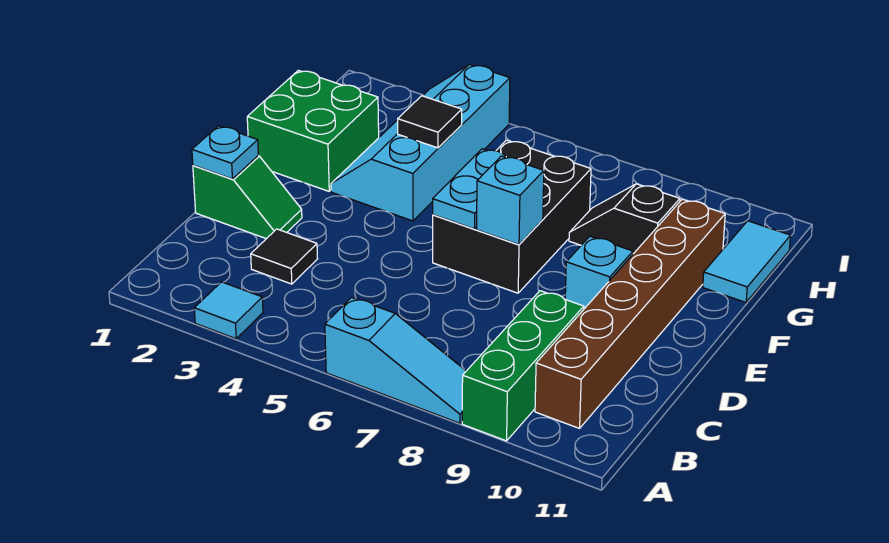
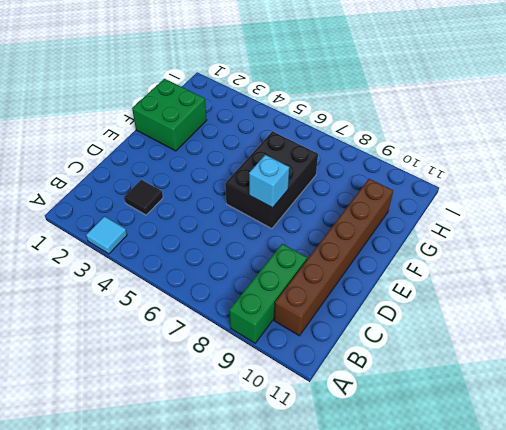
none -> cyan slope A6:A8 level 1 top 6
none -> green slope D1:D2 level 1 top 1
none -> cyan brick E9 level 1

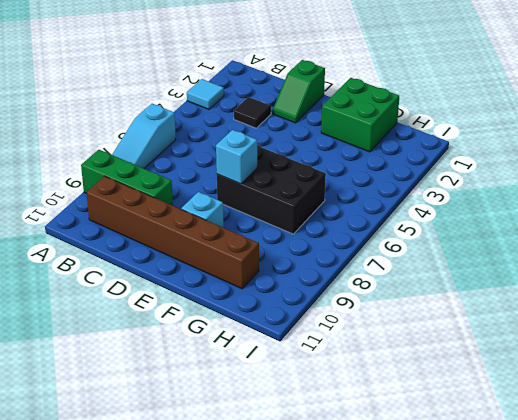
none -> cyan slope F3:I4 level 1 top 4
none -> black slope G8:G9 level 1 top 9
none -> cyan tile G11:H11 level 1

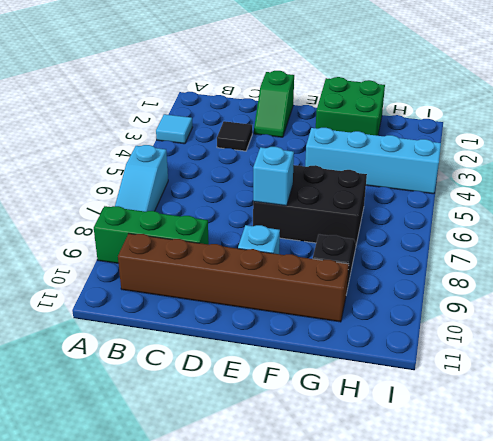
none -> cyan tile G11:H11 level 1
none -> cyan plate D1 level 2
none -> cyan plate E6:F6 level 2

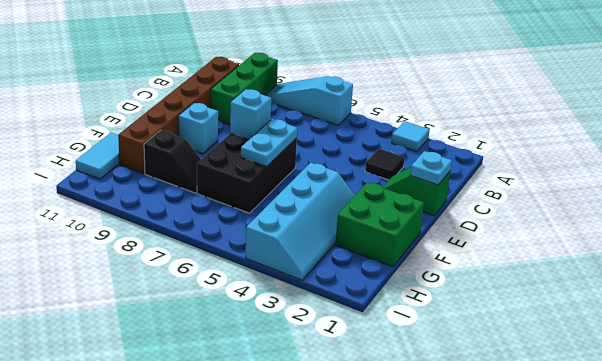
none -> black tile G4 level 2

